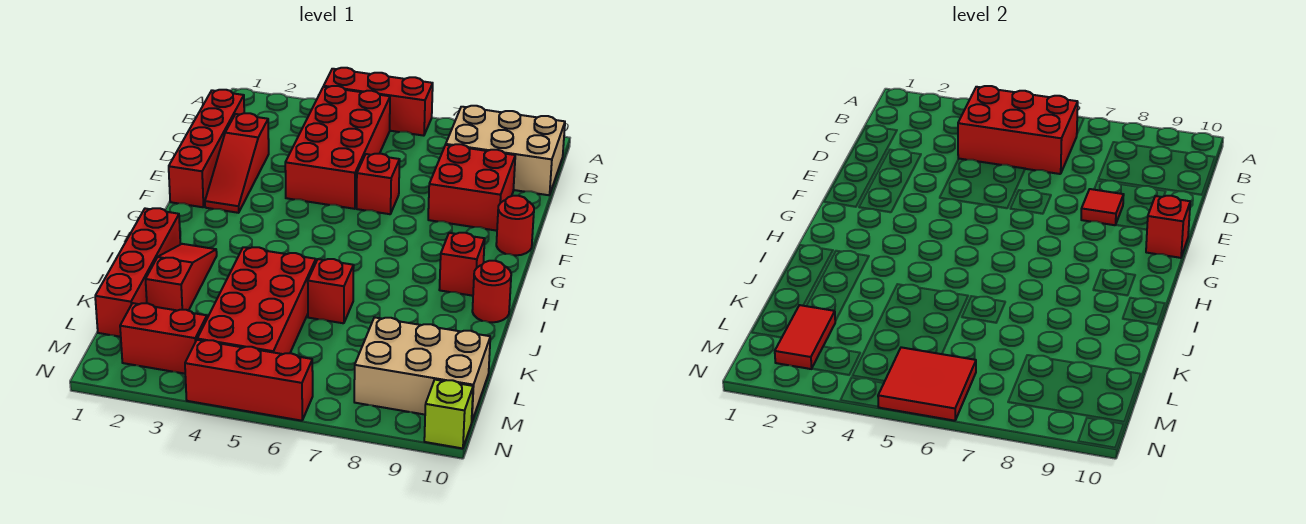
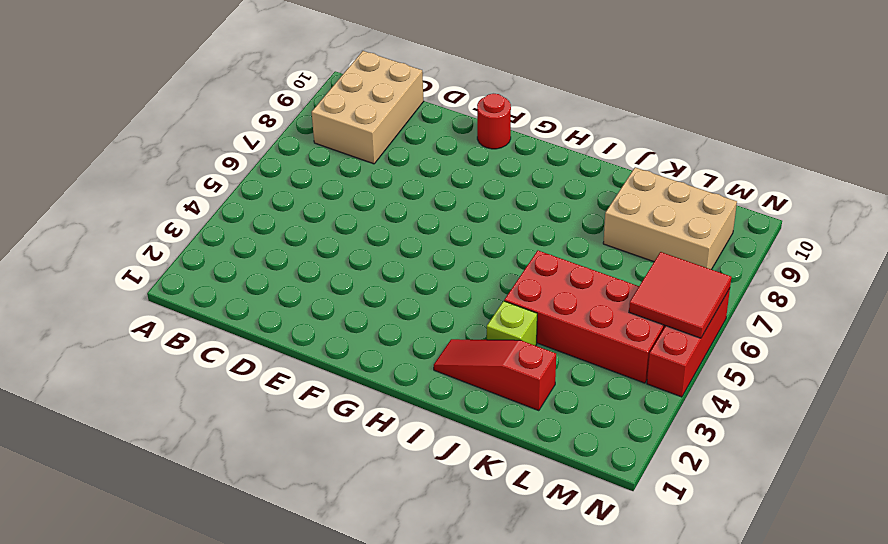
lime brick J3 level 1 -> lime brick N10 level 1
tan brick K8:M9 level 1 -> tan brick L8:M10 level 1
none -> red brick A4:A6 level 1
none -> red brick B4:E5 level 1
none -> red brick C1:F1 level 1

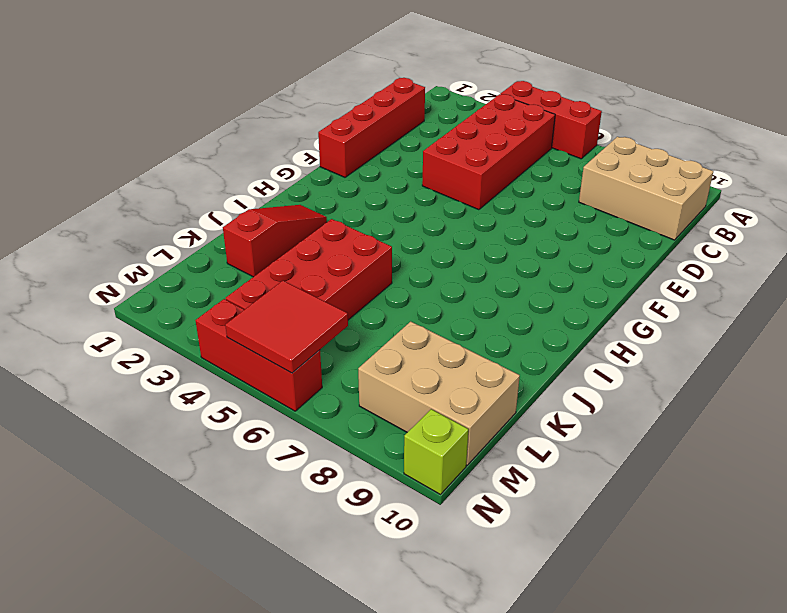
none -> red slope D2:F2 level 1 top D
none -> red brick D8:E9 level 1
none -> red brick E6 level 1

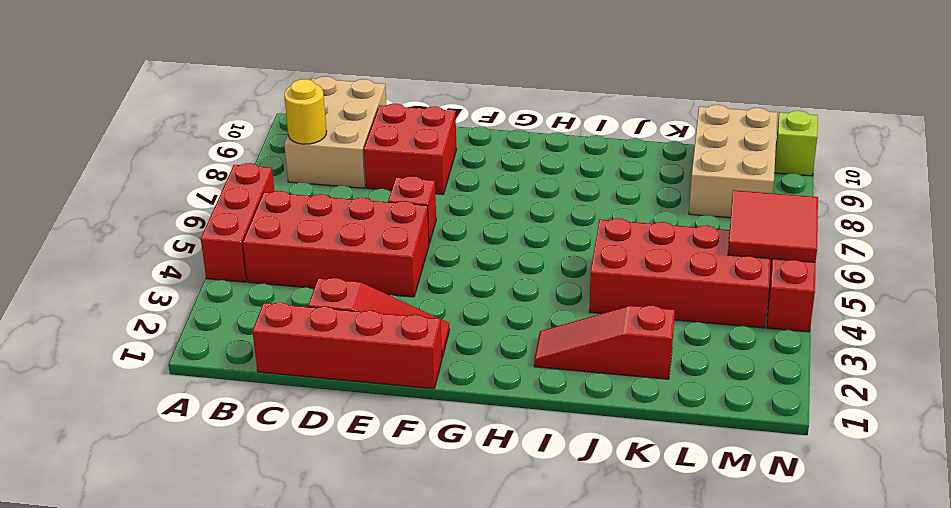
yellow round brick B8 level 2 -> none
none -> red round brick F10 level 1
none -> red brick H9 level 1
none -> red brick I1:L1 level 1

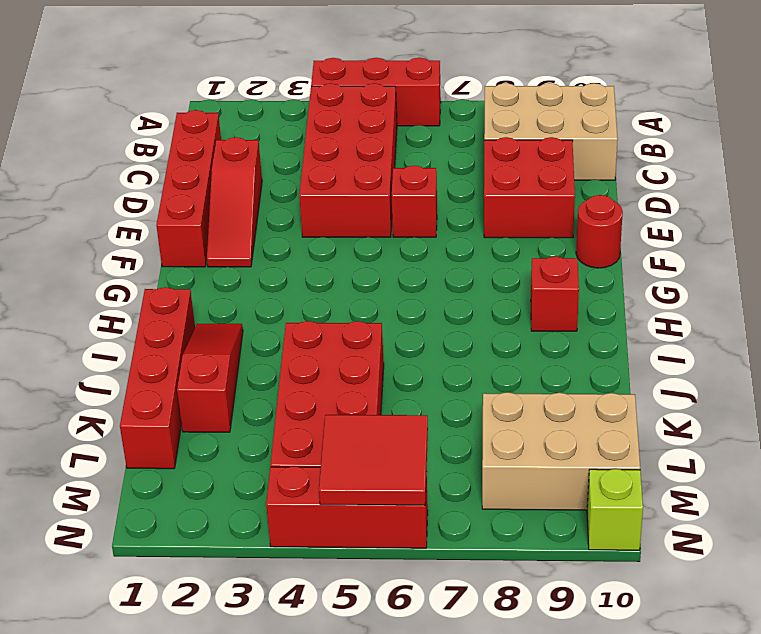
none -> red round brick I10 level 1
none -> red brick J6 level 1
none -> red brick M2:M3 level 1

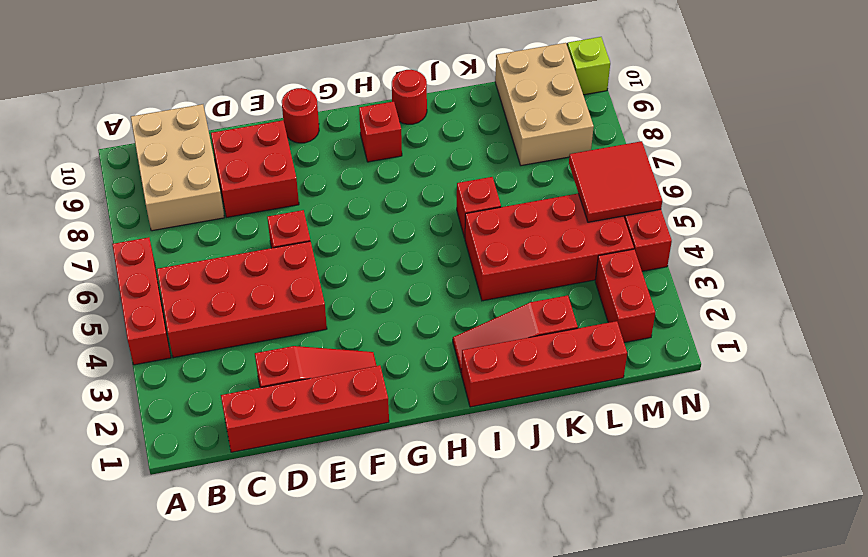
none -> red brick B4:C6 level 2
none -> red tile E8 level 2
none -> red brick F10 level 2

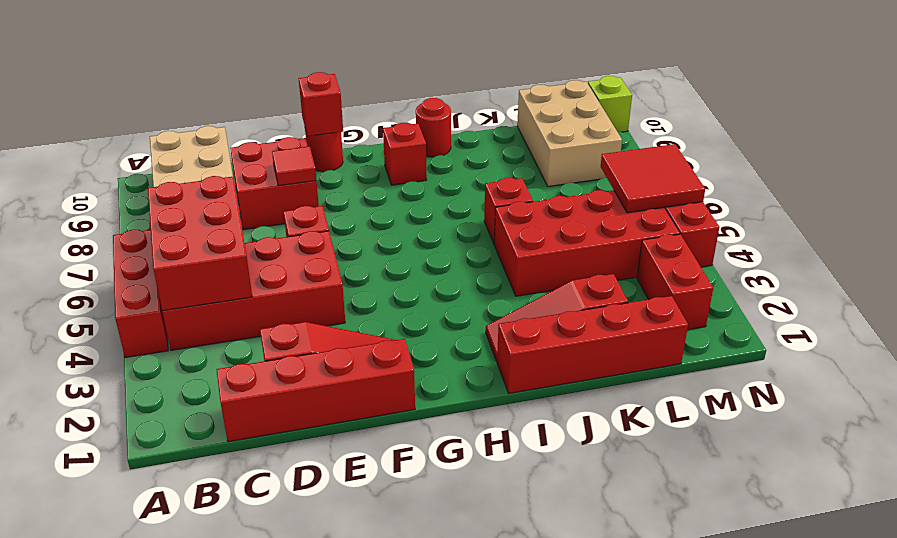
none -> red tile L2:M2 level 2

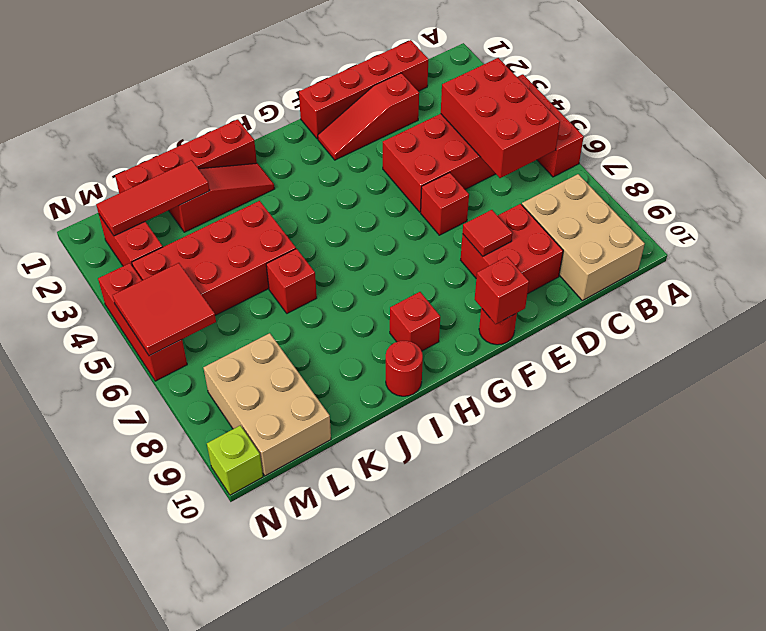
red tile K2:M2 level 2 -> red tile L2:M2 level 2

